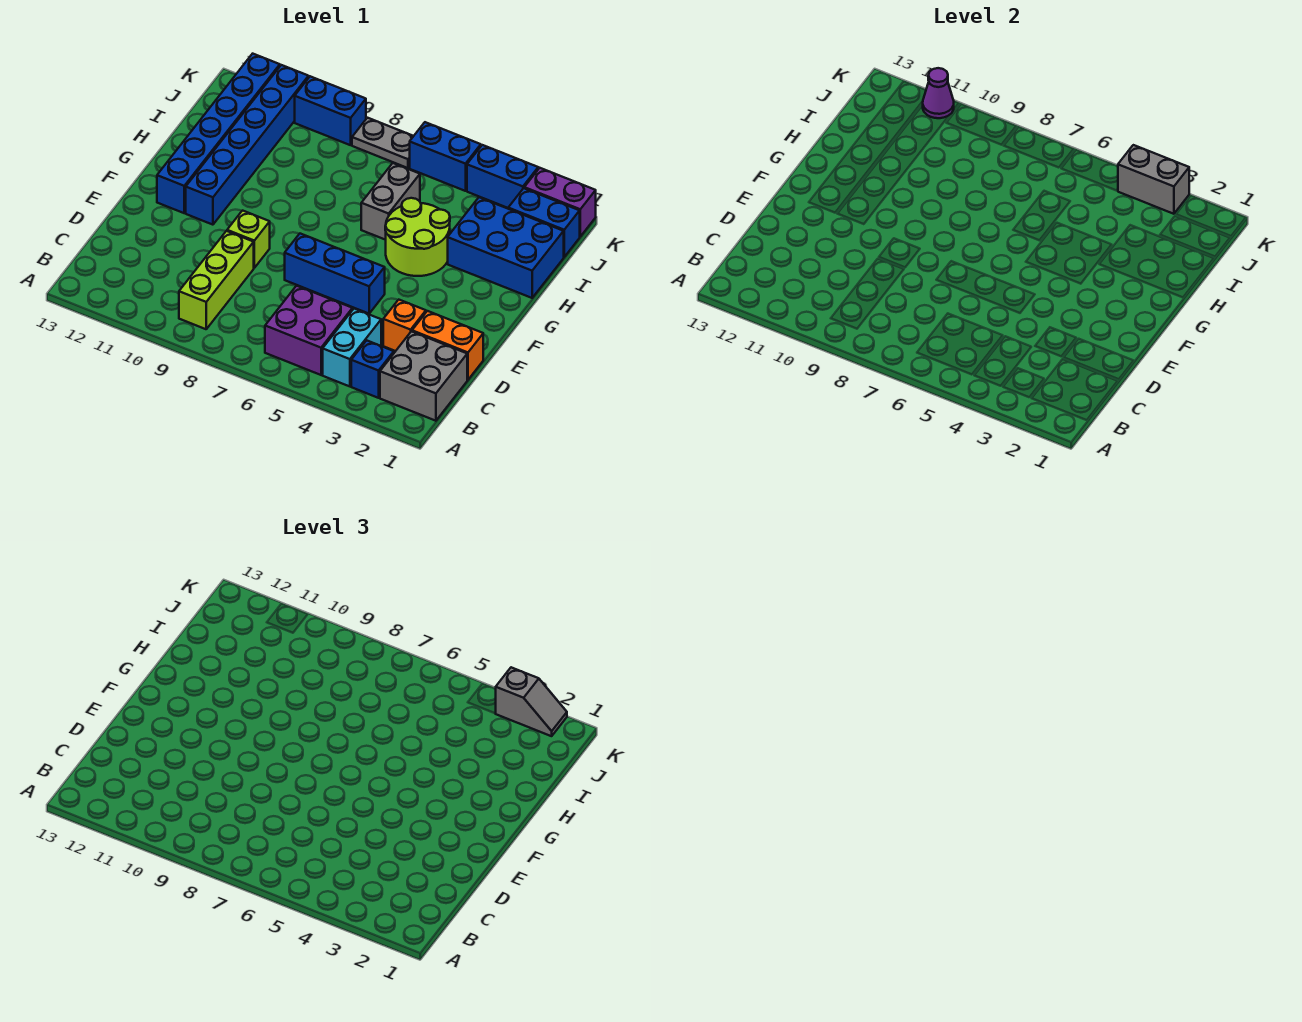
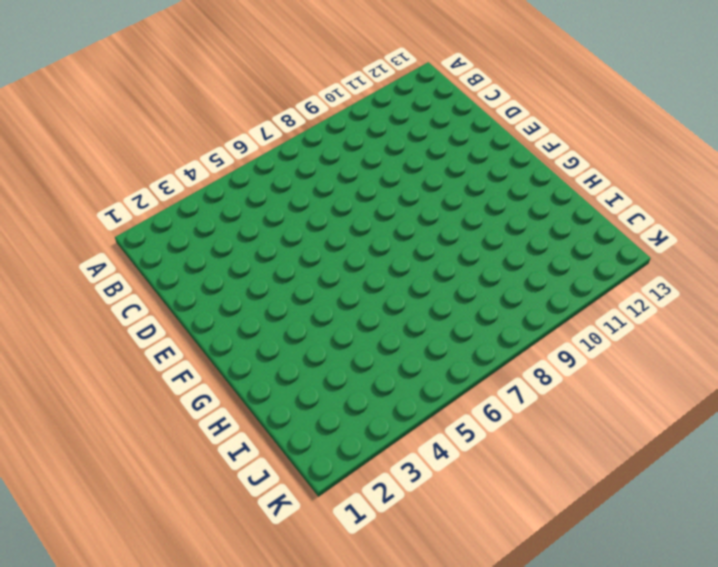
none -> grey brick B1:C2 level 1
none -> blue brick B3 level 1
none -> cyan brick B4:C4 level 1

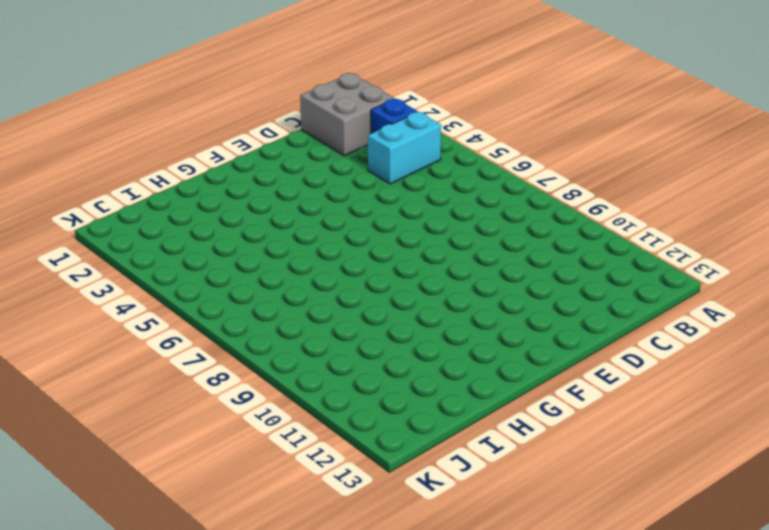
none -> purple brick B5:C6 level 1
none -> lime brick B9:D9 level 1
none -> orange brick D1:D2 level 1

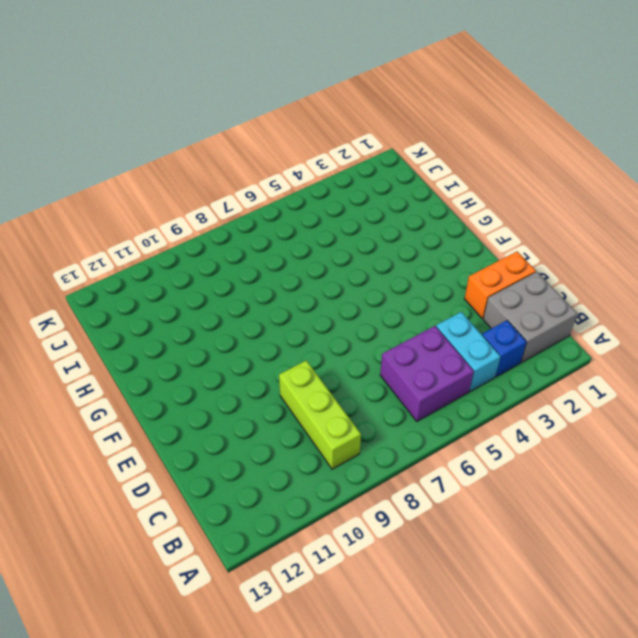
none -> orange brick D3 level 1
none -> blue brick E5:E7 level 1
none -> lime brick E9 level 1

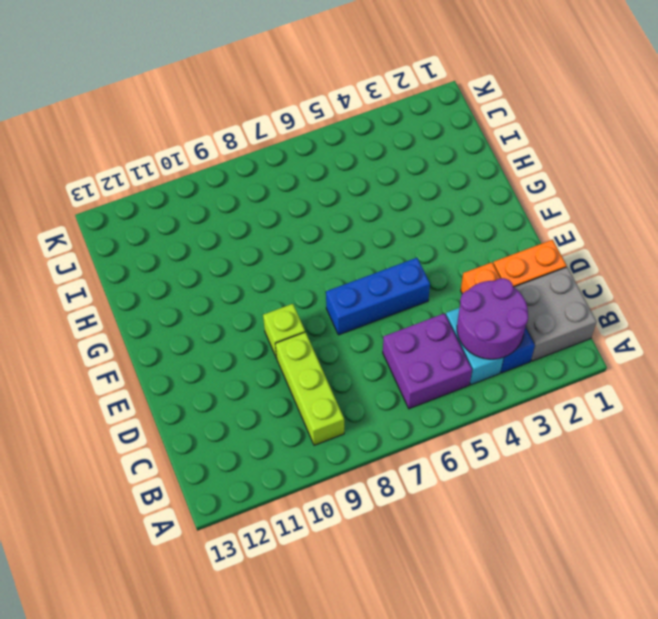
purple round brick B3:C4 level 2 -> none
none -> blue brick F11:K11 level 1
none -> blue brick F12:K12 level 1
none -> lime round brick G4:H5 level 1

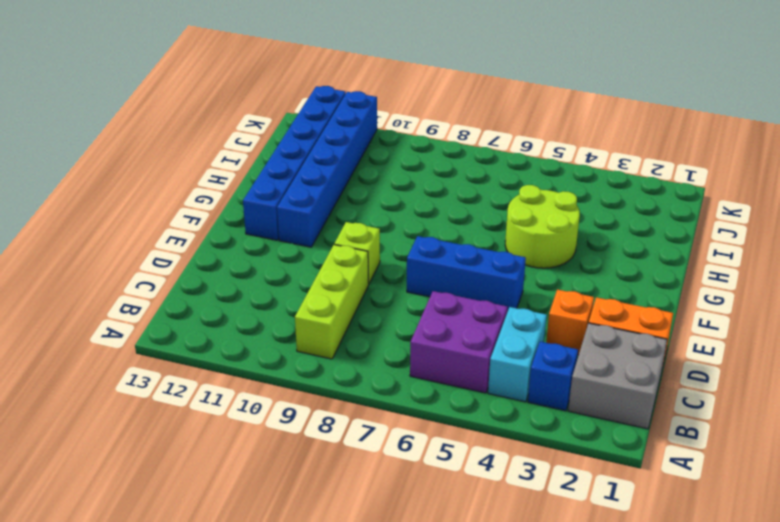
none -> blue brick H1:I3 level 1
none -> grey brick H6:I6 level 1
none -> blue brick J1:J2 level 1

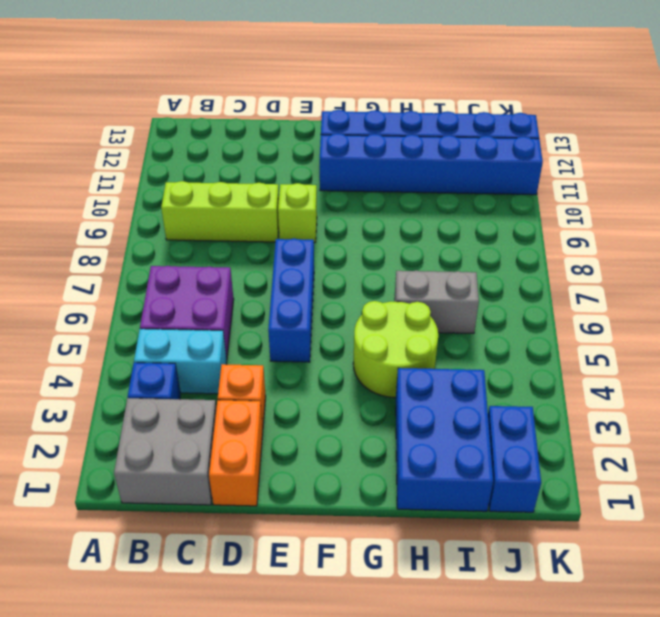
none -> purple brick K1:K2 level 1
none -> blue brick K3:K4 level 1
none -> blue brick K5:K6 level 1

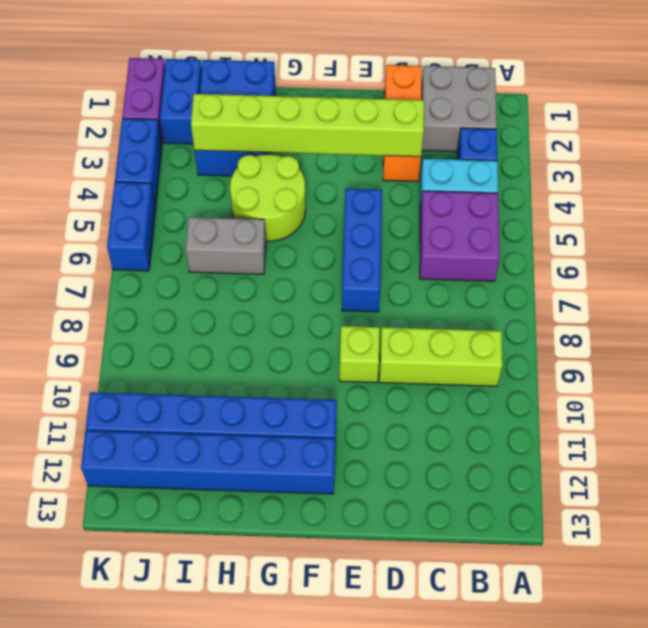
lime brick D3:I3 level 2 -> none
none -> grey plate K7:K8 level 1
none -> blue brick K9:K10 level 1
none -> grey brick K3:K4 level 2

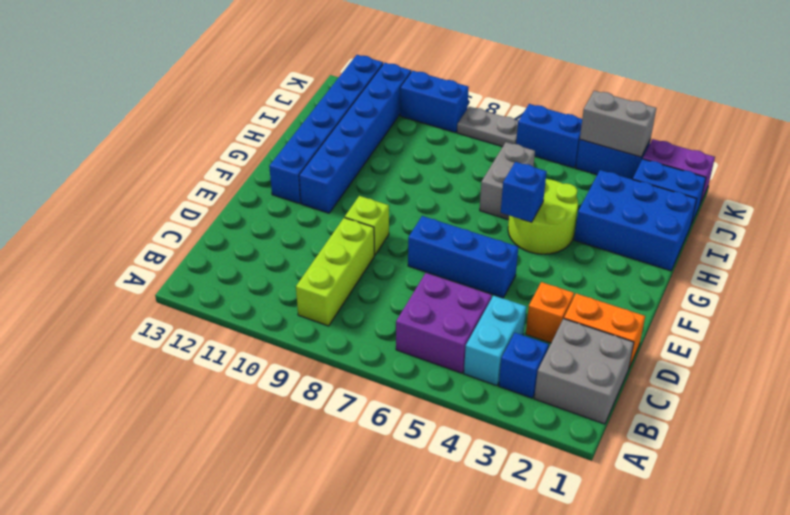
blue brick G5 level 2 -> none
none -> purple cone K11 level 2
none -> grey slope K2:K3 level 3 top 3

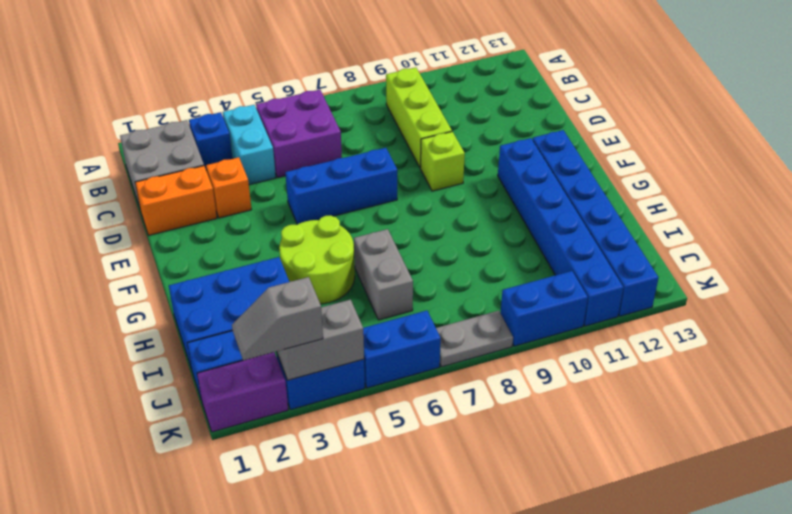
none -> purple cone K11 level 2

